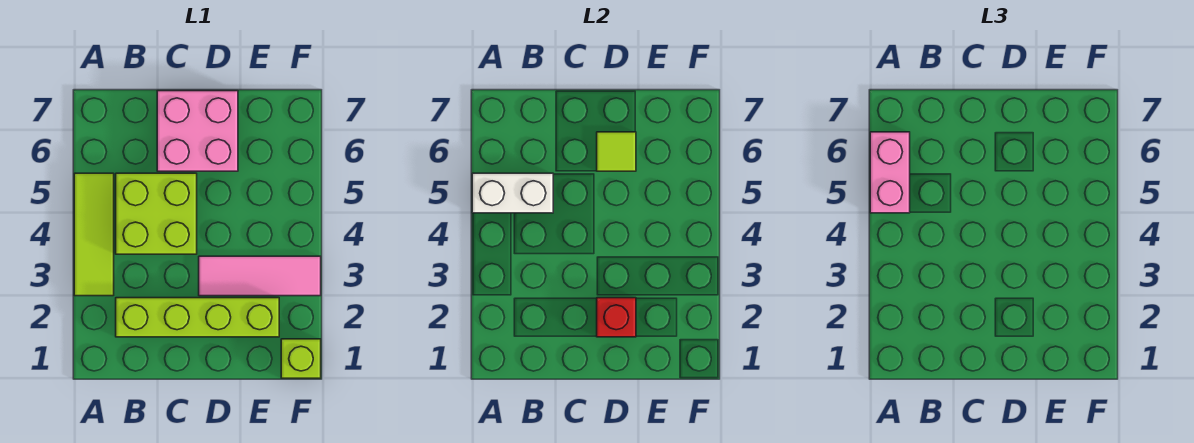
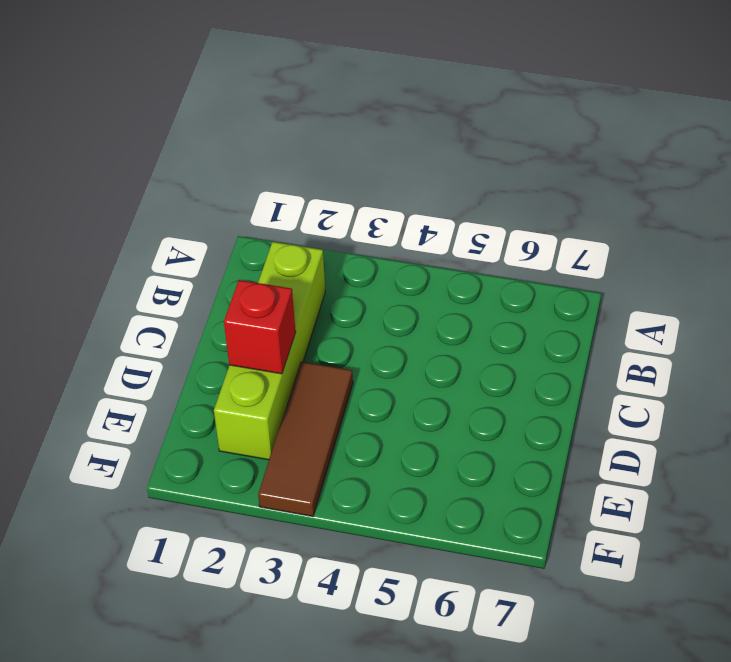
brown tile D3:F3 level 1 -> pink tile D3:F3 level 1
none -> lime tile A3:A5 level 1
none -> lime brick B4:C5 level 1

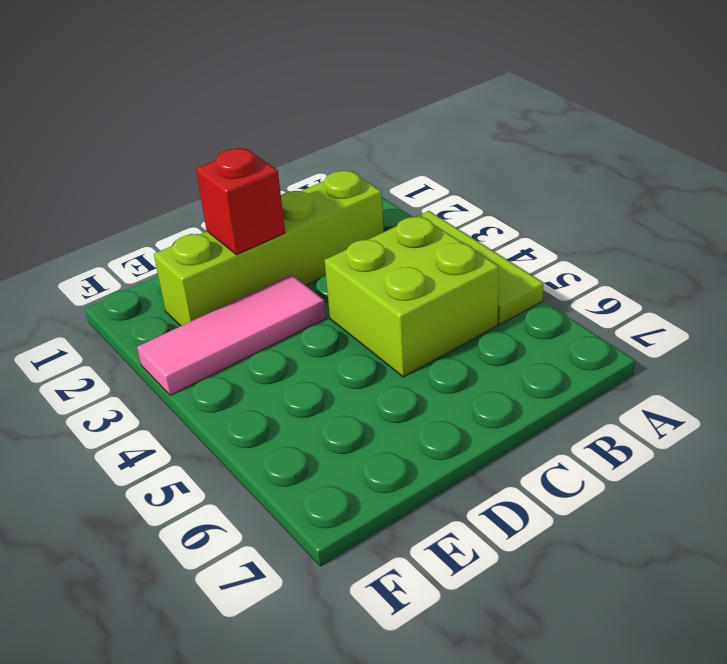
none -> pink brick C6:D7 level 1
none -> lime brick F1 level 1

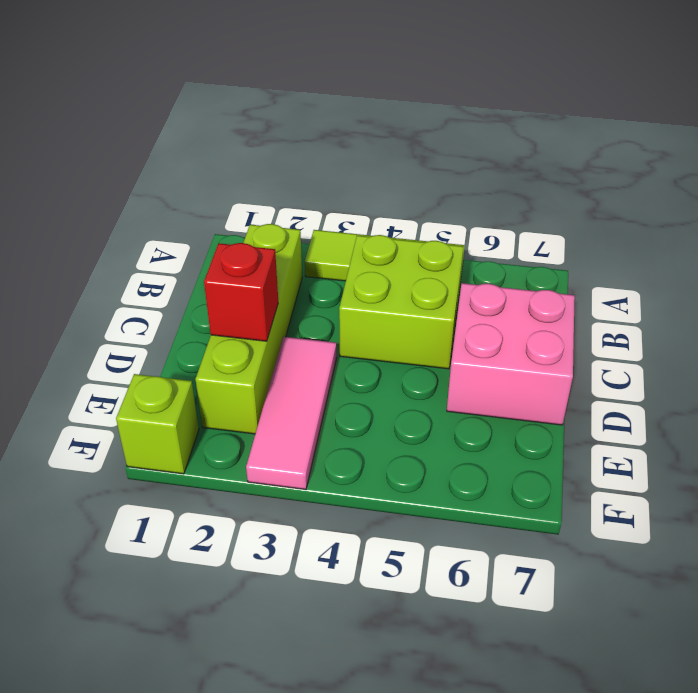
none -> white brick A5:B5 level 2
none -> lime tile D6 level 2

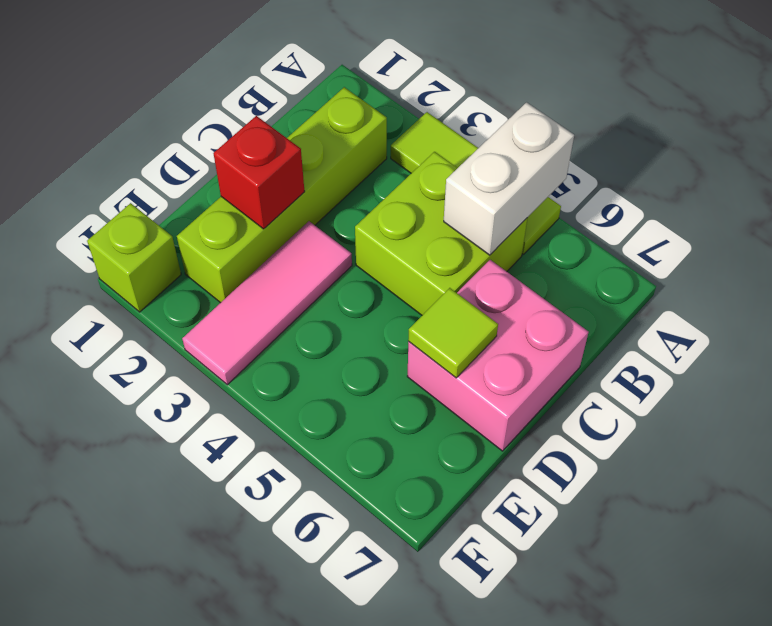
none -> pink brick A5:A6 level 3

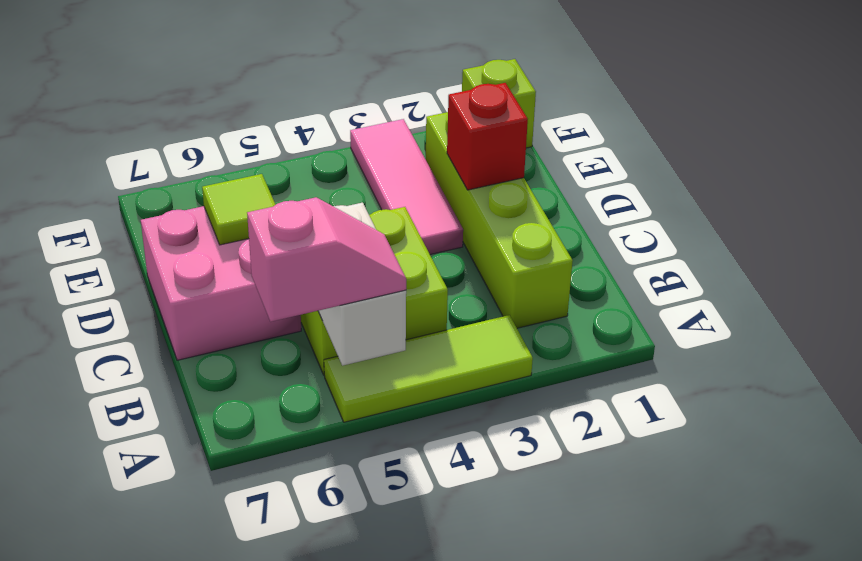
pink slope A5:A6 level 3 top 6 -> pink brick A5:A6 level 3

